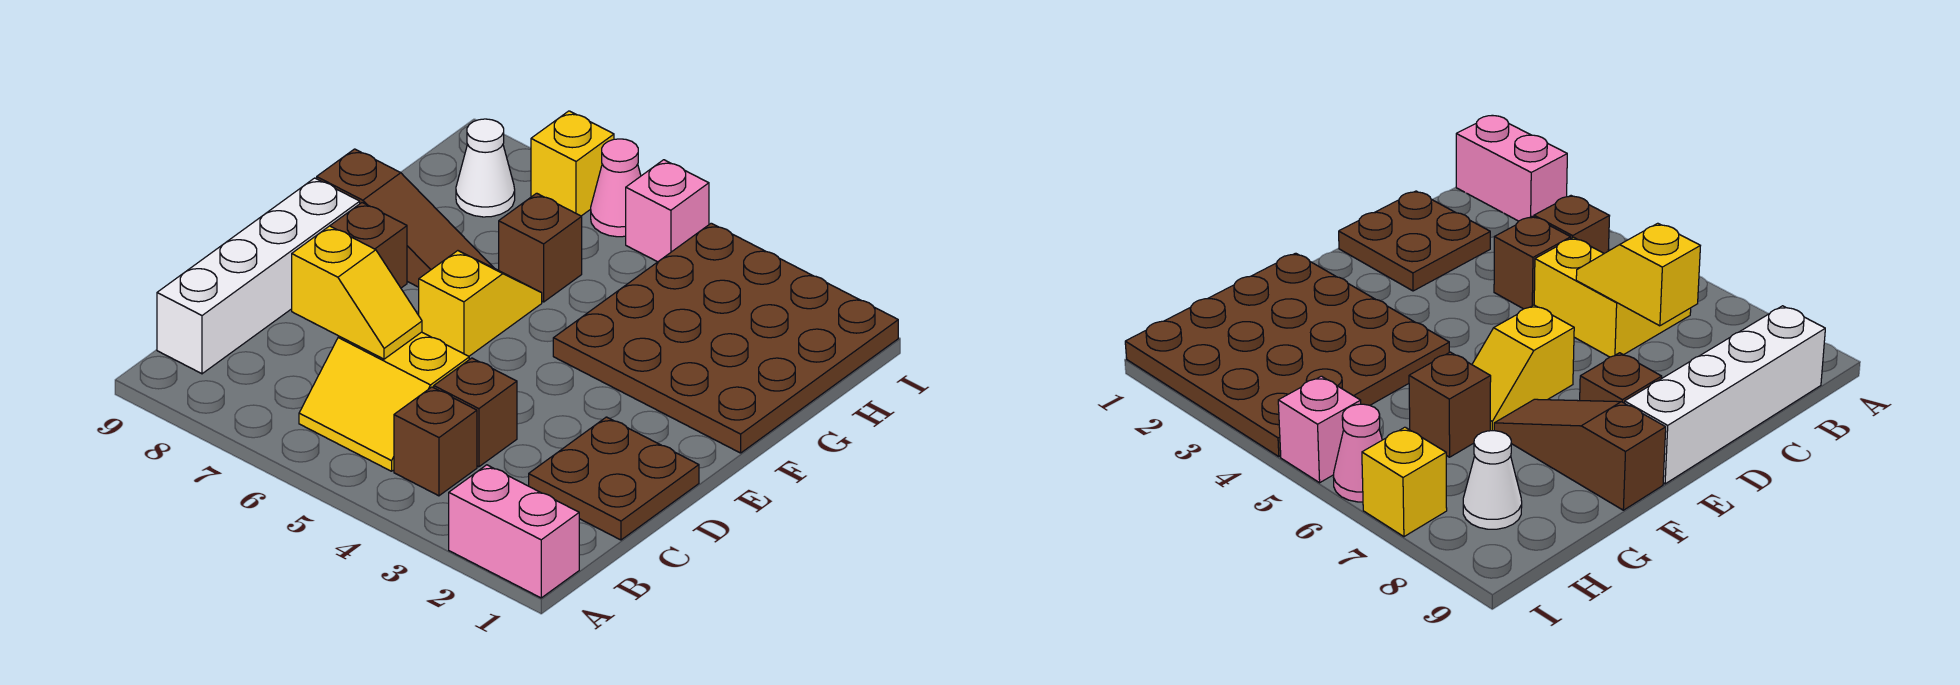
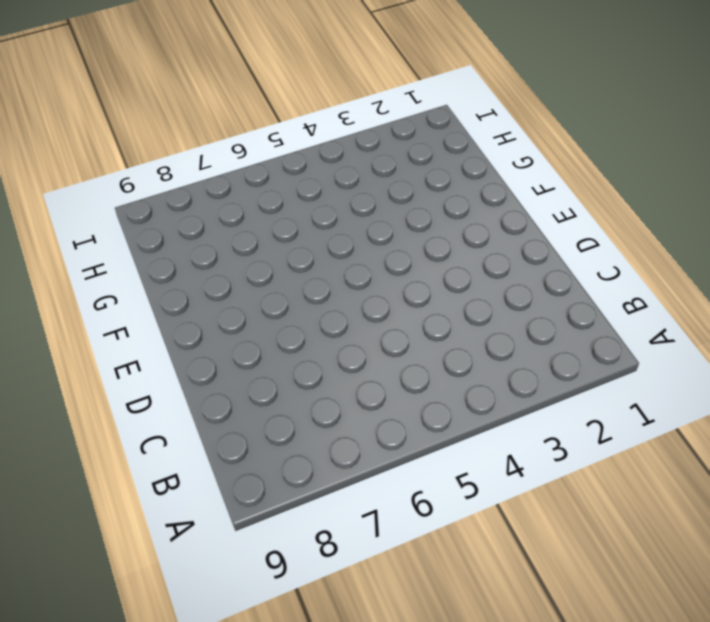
none -> pink brick A1:A2 level 1
none -> brown brick B4 level 1
none -> yellow slope B5:C6 level 1 top C

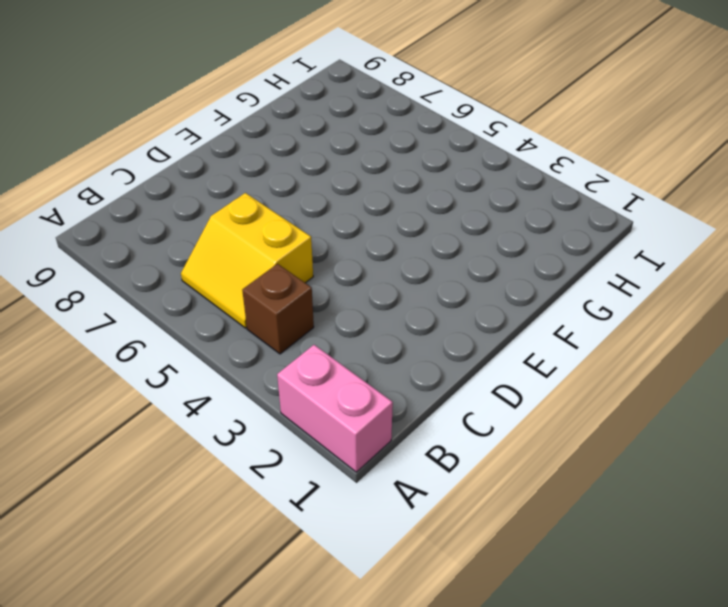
none -> white brick B9:E9 level 1
none -> brown plate C1:D2 level 1
none -> brown brick C4 level 1

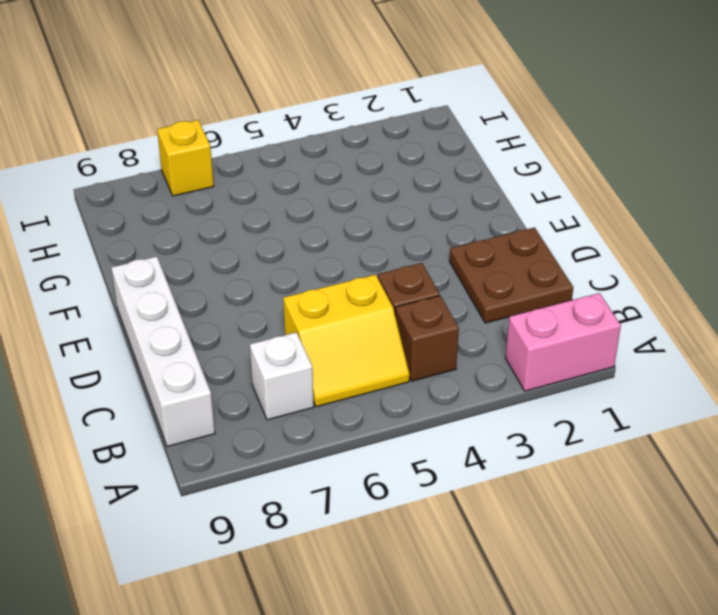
white brick B7 level 1 -> none
none -> yellow slope E6:F6 level 1 top E
none -> brown brick E8 level 1
none -> brown plate F1:I4 level 1

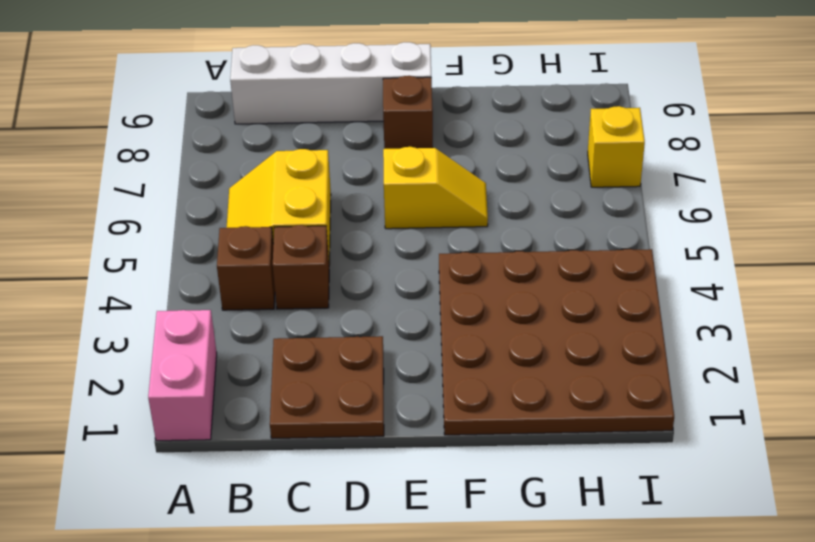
none -> brown slope F7:F9 level 1 top 9
none -> brown brick G6 level 1
none -> white cone H8 level 1

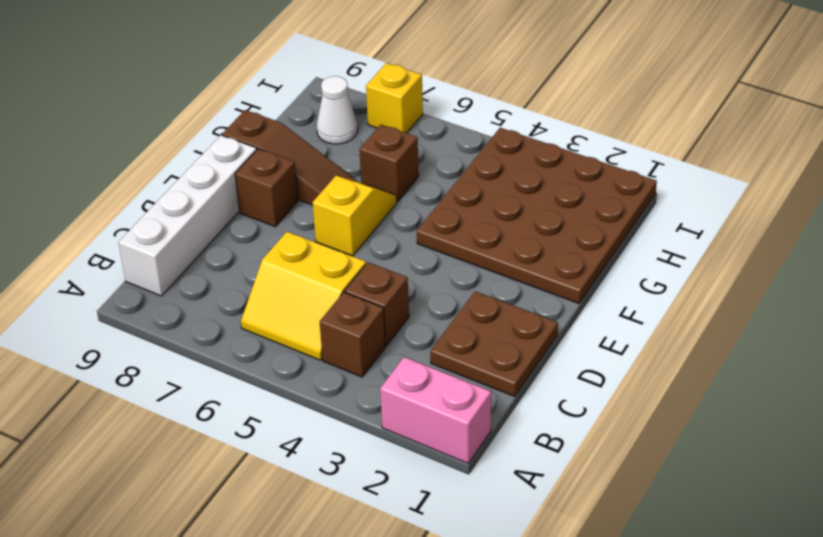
none -> pink brick I5 level 1
none -> pink cone I6 level 1
none -> yellow slope C6:C7 level 2 top 7

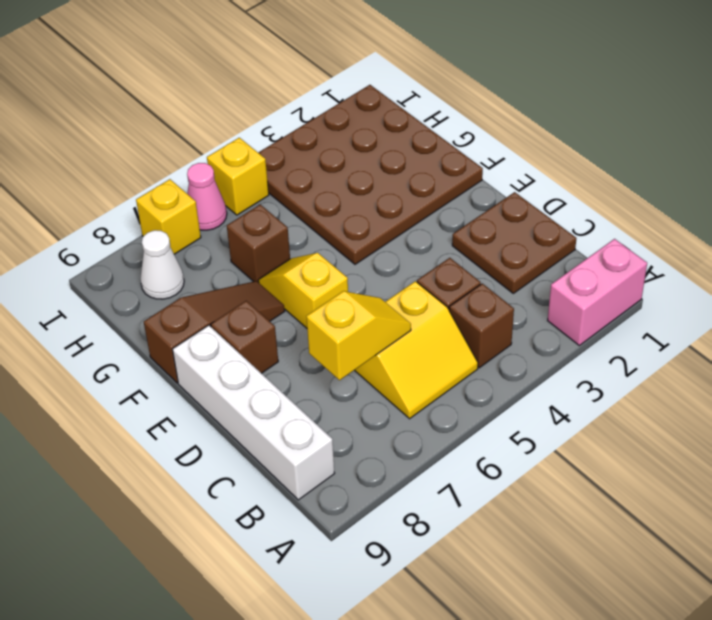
yellow brick I5 level 1 -> pink brick I5 level 1

